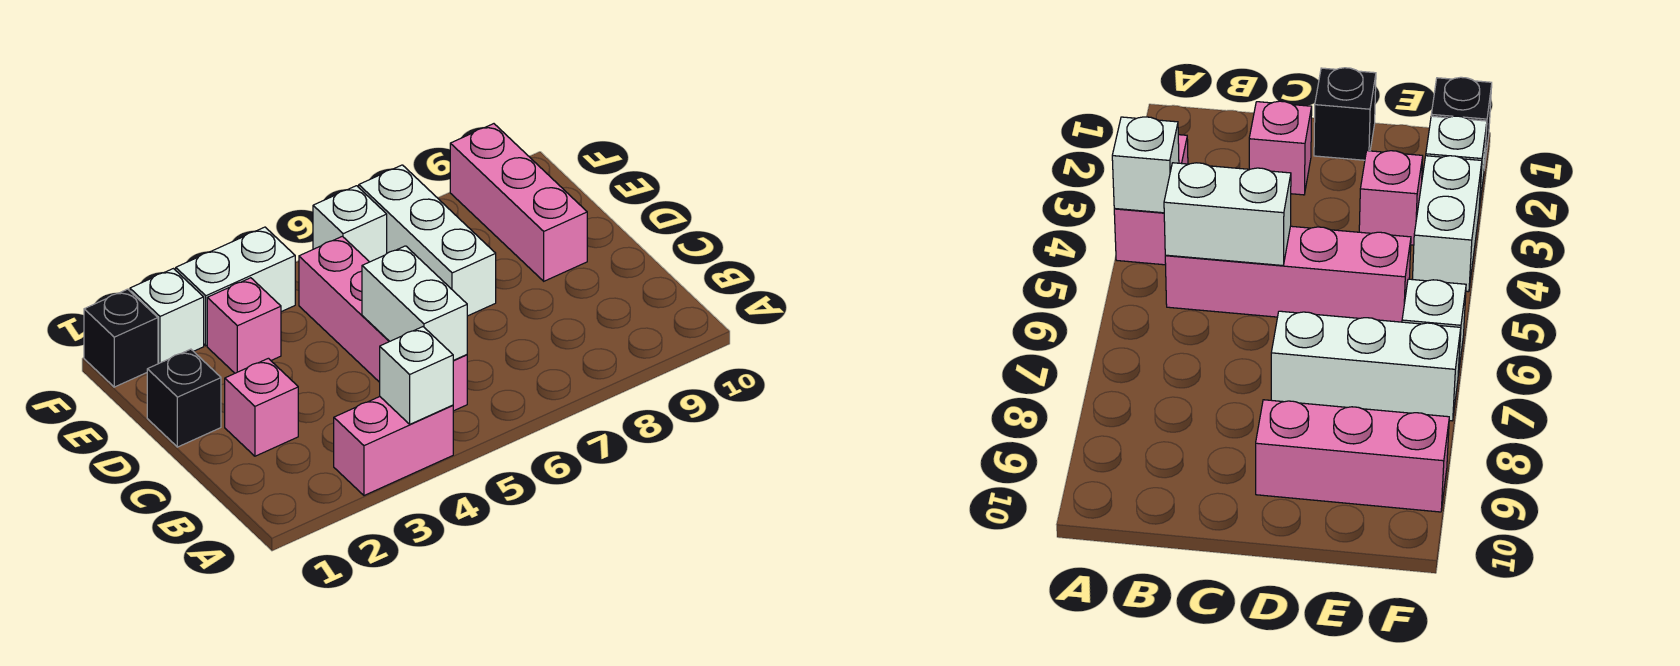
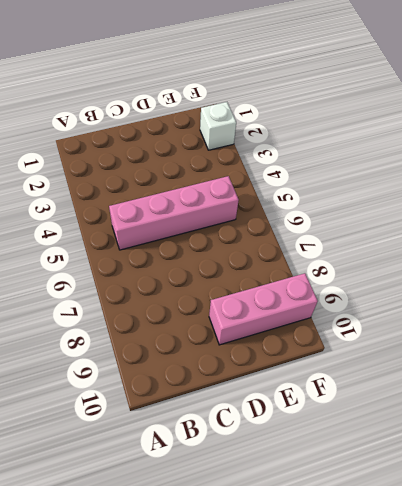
none -> pink brick A3:A4 level 1
none -> pink brick C2 level 1
none -> black brick D1 level 1

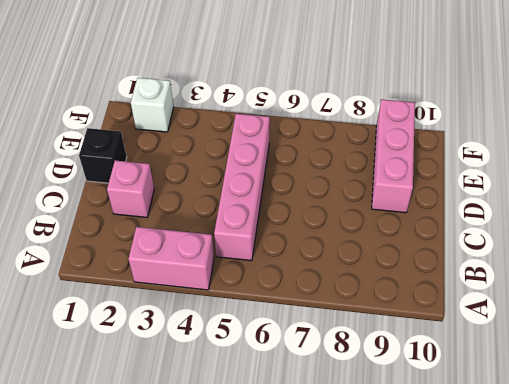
none -> white brick D7:F7 level 1
none -> pink brick E3 level 1
none -> black brick F1 level 1

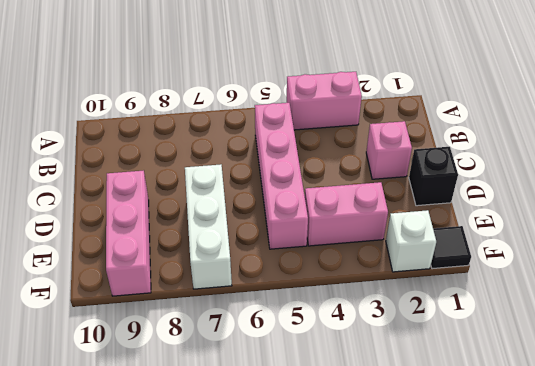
pink brick E3:E4 level 1 -> pink brick E3 level 1
black tile F1 level 1 -> black brick F1 level 1
none -> white brick F3:F4 level 1
none -> white brick F6 level 1
none -> white brick A4 level 2

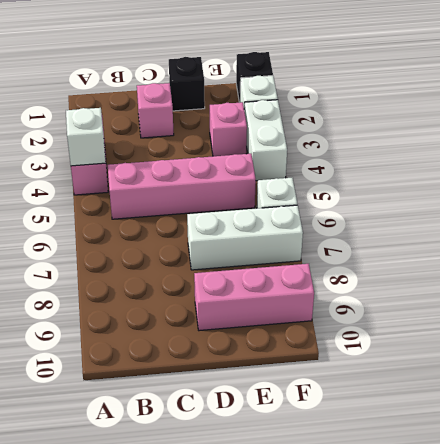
none -> white brick B5:C5 level 2

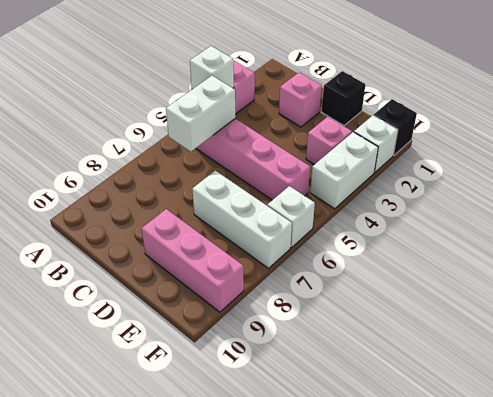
white brick B5:B6 level 2 -> white brick B5:C5 level 2

